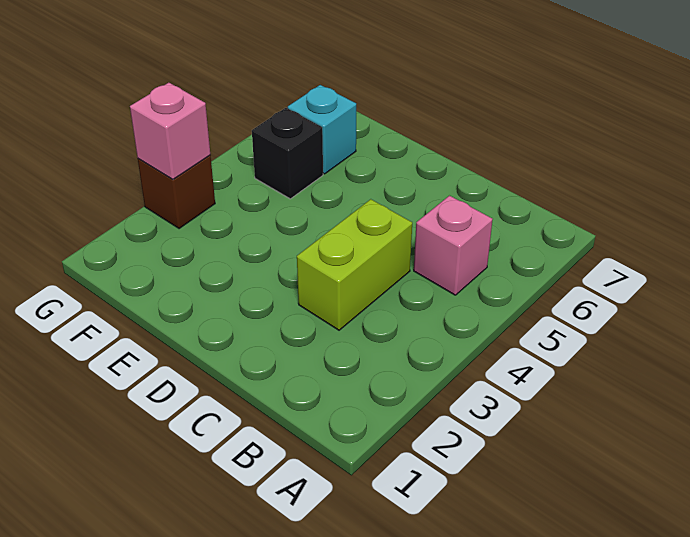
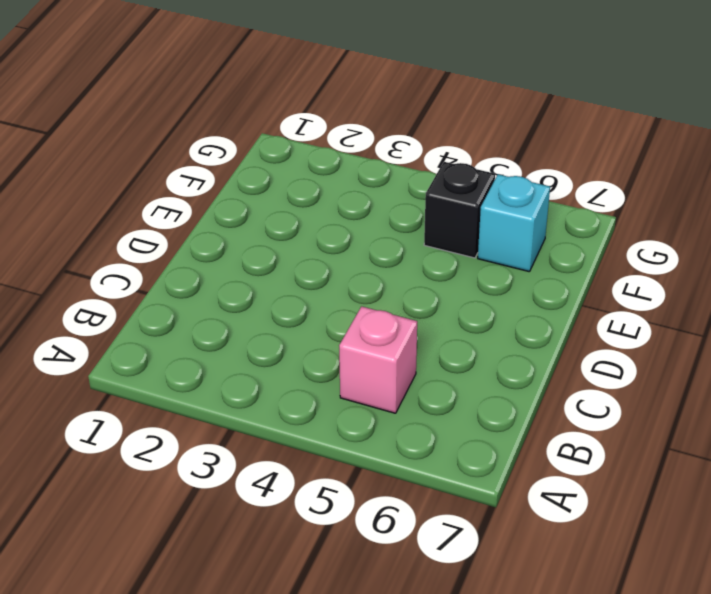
none -> lime brick C3:C4 level 1
none -> brown brick G3 level 1

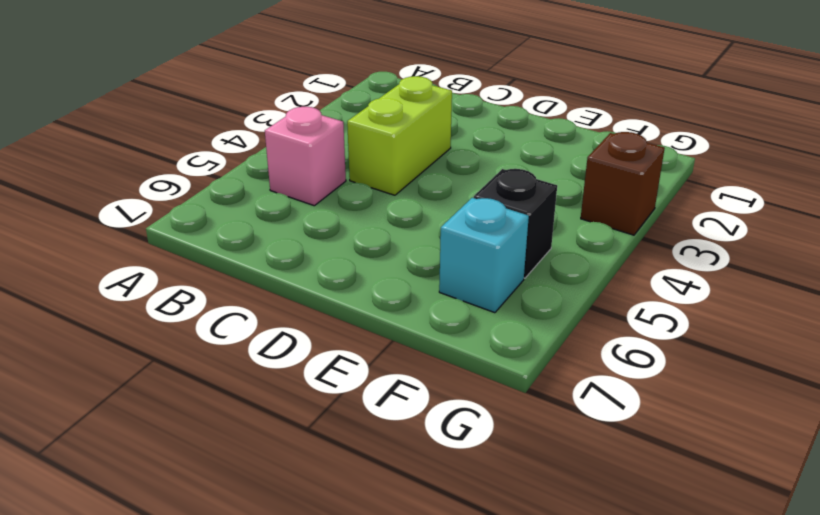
none -> pink brick G3 level 2

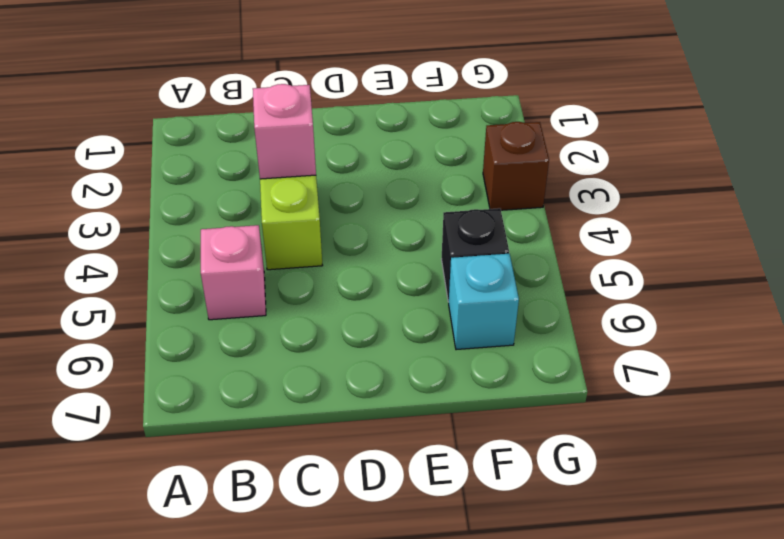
pink brick C3 level 2 -> pink brick G3 level 2

